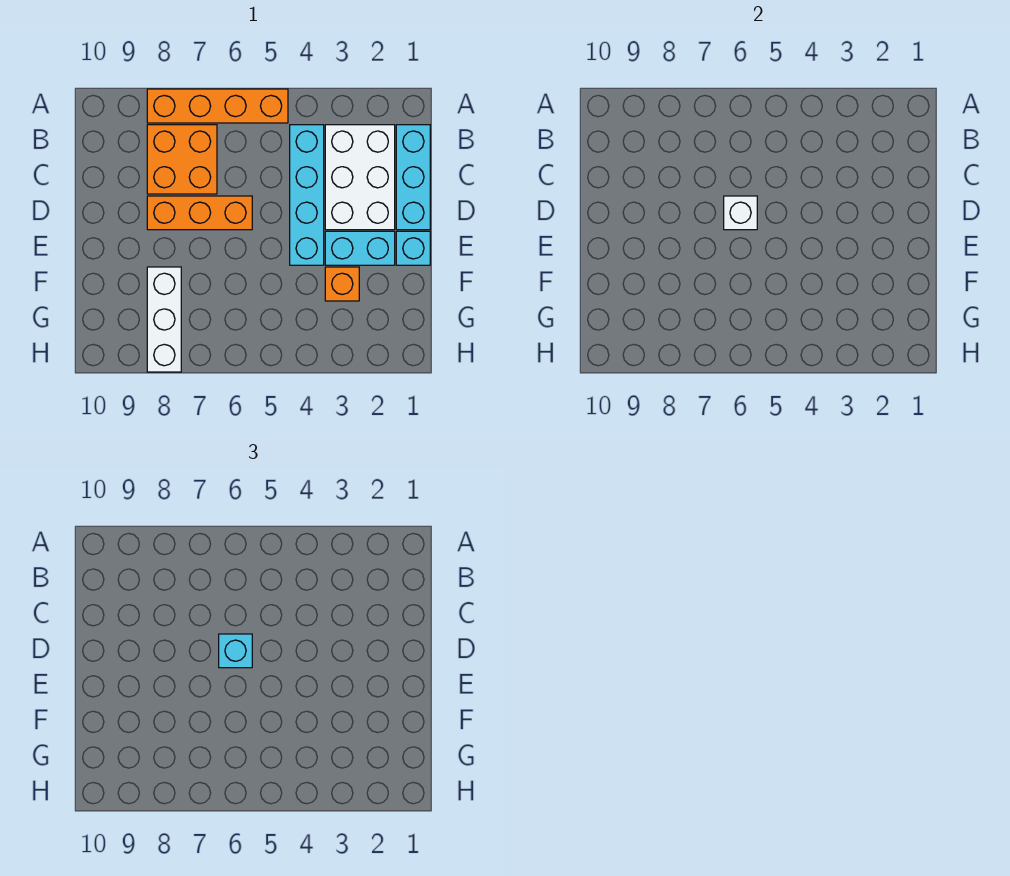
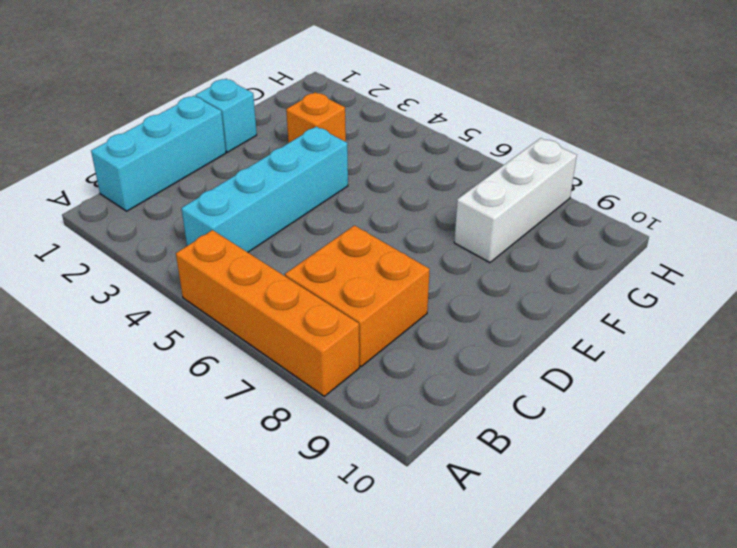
none -> white brick B2:D3 level 1
none -> orange brick D6:D8 level 1
none -> cyan brick E2:E3 level 1

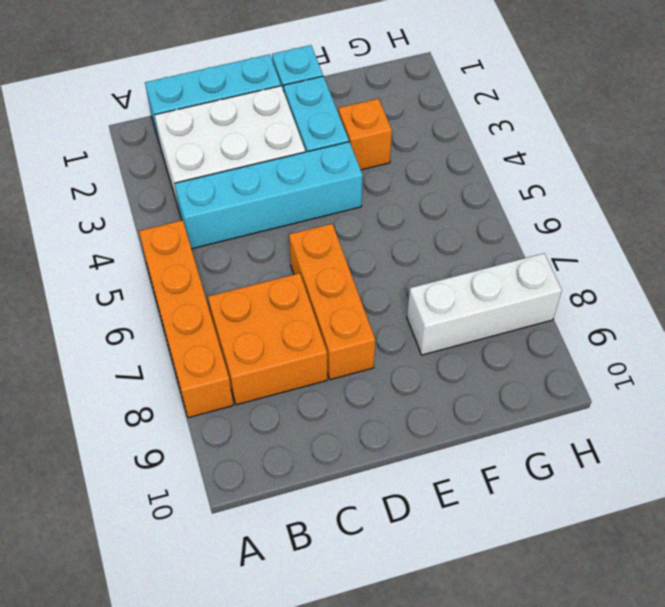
none -> white brick D6 level 2
none -> cyan brick D6 level 3

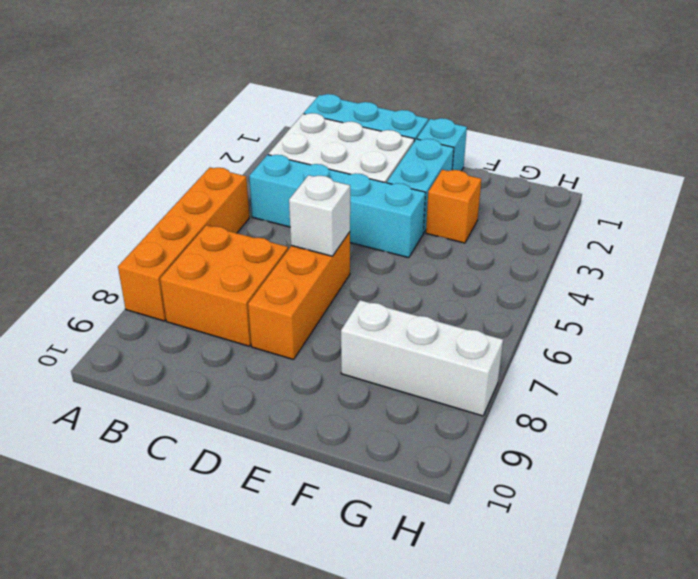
none -> cyan brick D6 level 3

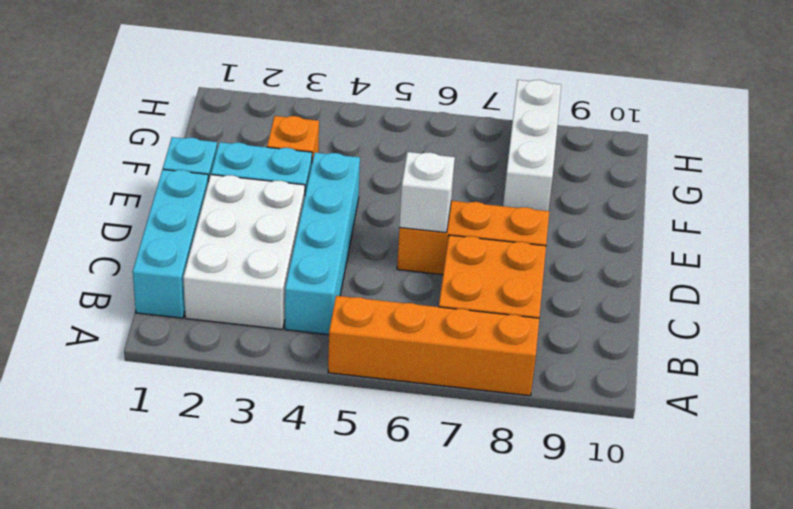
none -> cyan brick D6 level 3

